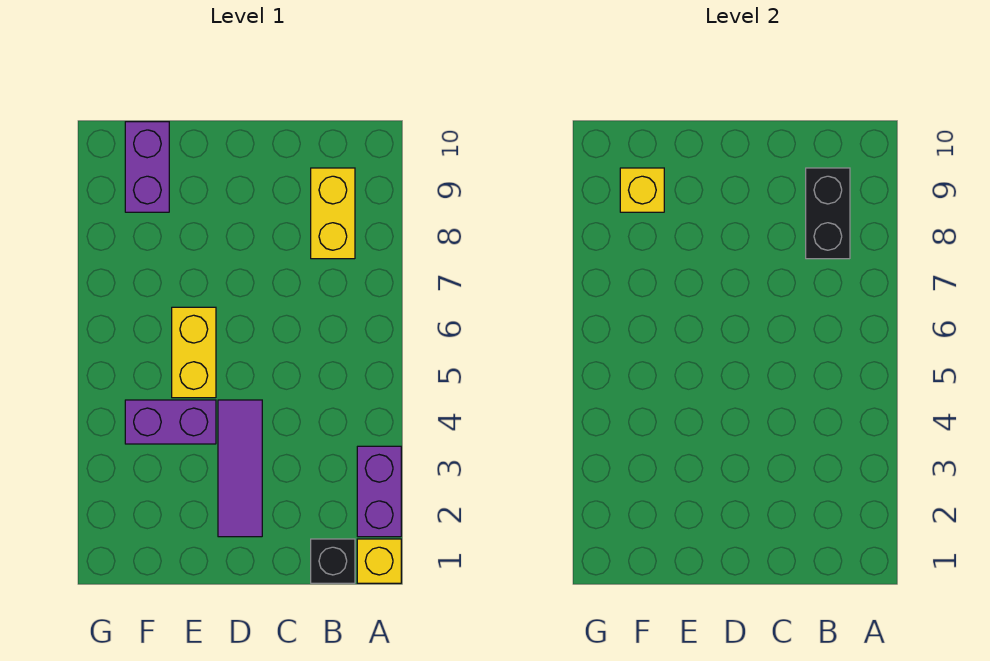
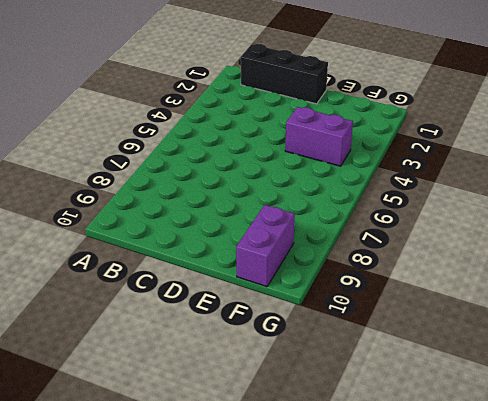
black brick B1:D1 level 1 -> black brick B1 level 1
none -> yellow brick A1 level 1
none -> purple brick A2:A3 level 1

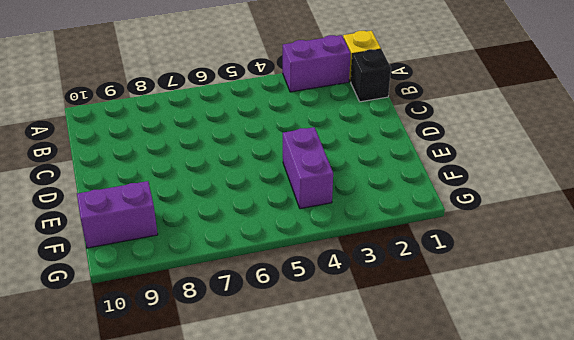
none -> yellow brick B8:B9 level 1
none -> purple tile D2:D4 level 1

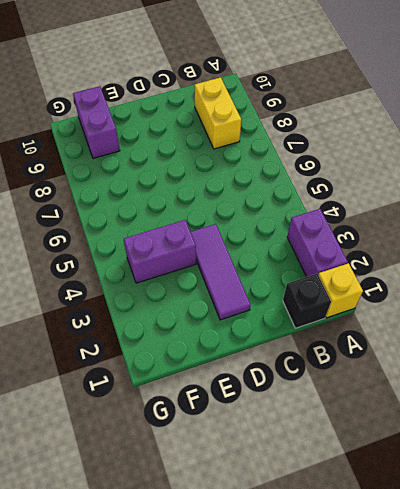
none -> yellow brick E5:E6 level 1
none -> black brick B8:B9 level 2

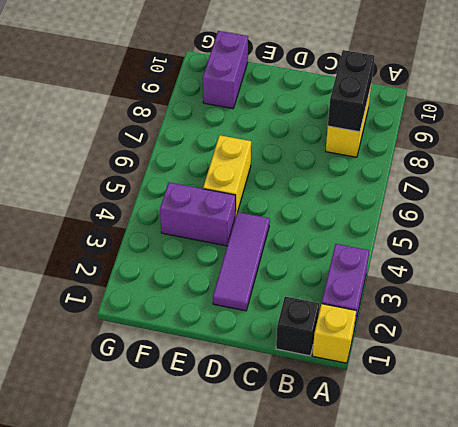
none -> yellow brick F9 level 2

